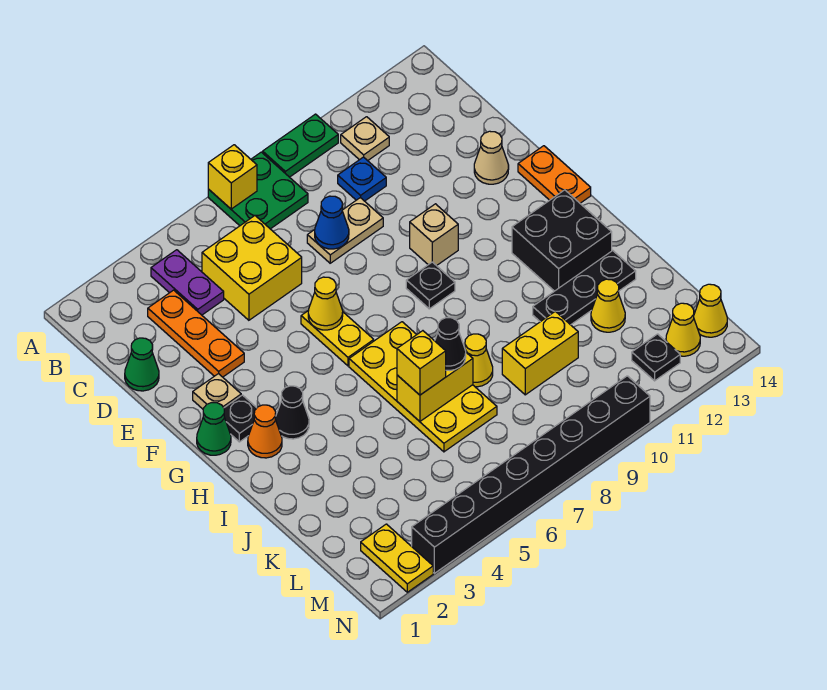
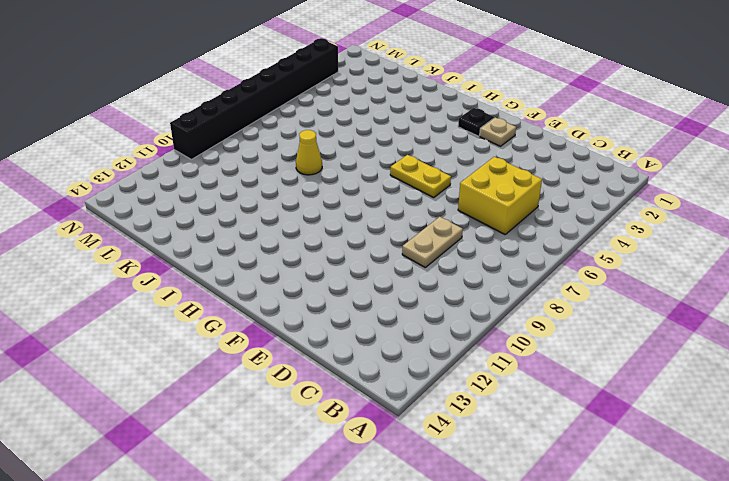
none -> green plate A7:B8 level 1
none -> green plate A9:A10 level 1
none -> purple plate B4:C4 level 1
none -> tan plate B11 level 1

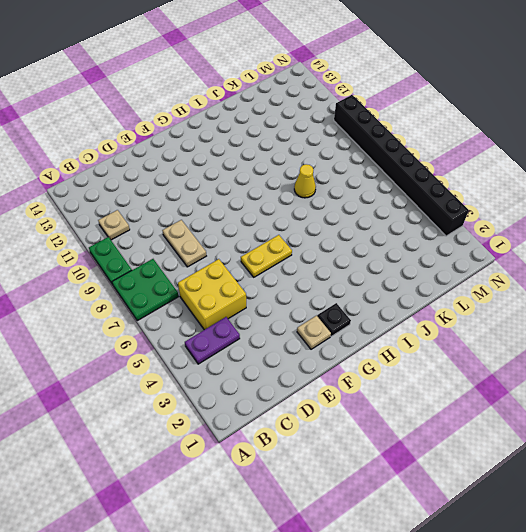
none -> orange plate C3:E3 level 1
none -> blue plate C10 level 1
none -> green cone D1 level 1
none -> tan cone E13 level 1

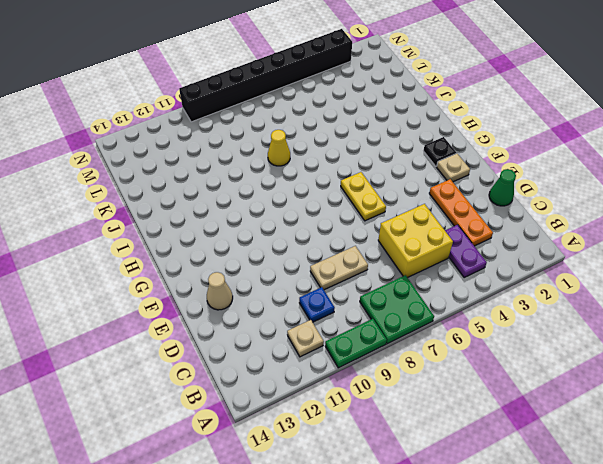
none -> tan brick F10 level 1
none -> orange plate F14:G14 level 1
none -> green cone G1 level 1
none -> black plate G9 level 1

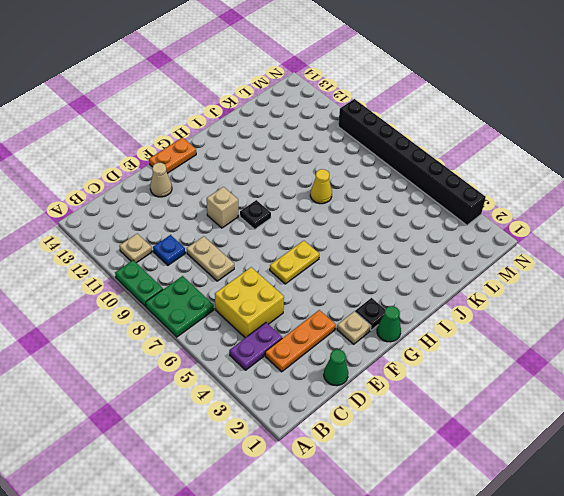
none -> orange cone H2 level 1
none -> black cone H3 level 1
none -> yellow plate H6:K7 level 1
none -> black brick H12:I13 level 1

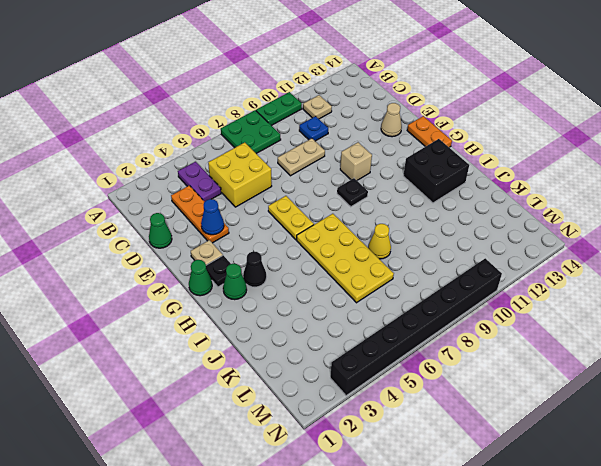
blue cone E3 level 2 -> blue cone D8 level 2
green cone H2 level 1 -> orange cone H2 level 1
none -> black plate J11:J13 level 1
none -> yellow brick K9:K10 level 1
none -> yellow cone K12 level 1
none -> yellow plate M2:N2 level 1

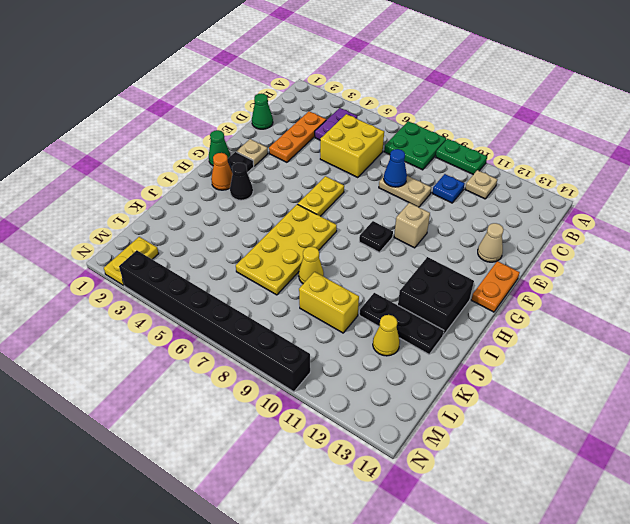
none -> black plate M12 level 1
none -> yellow cone M13 level 1
none -> yellow cone M14 level 1
none -> yellow brick A7 level 2

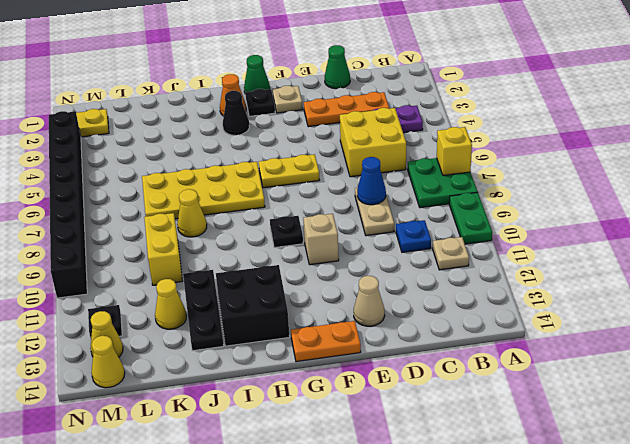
none -> yellow cone F6 level 2
none -> yellow brick J6:J7 level 2
none -> yellow brick J6 level 3
none -> black cone J7 level 3

